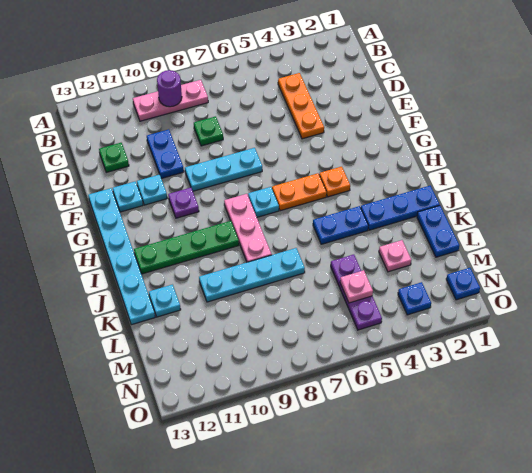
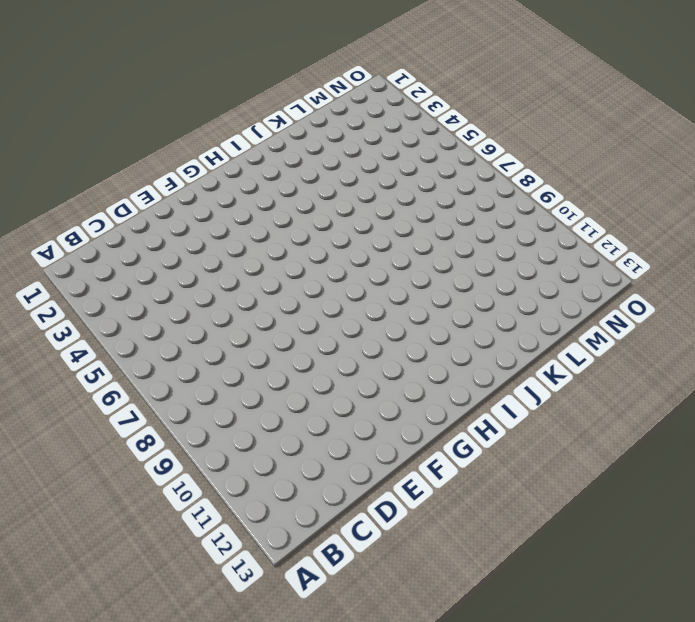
none -> pink plate B8:B10 level 1
none -> orange plate C4:E4 level 1
none -> green plate D8 level 1

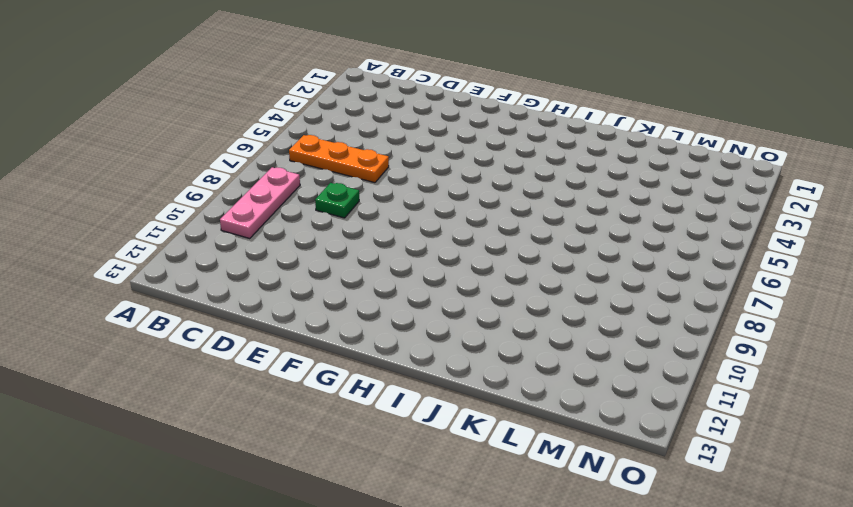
orange plate B6:D6 level 1 -> orange plate C4:E4 level 1
none -> blue plate D10:E10 level 1
none -> green plate D12 level 1
none -> cyan plate F7:F9 level 1

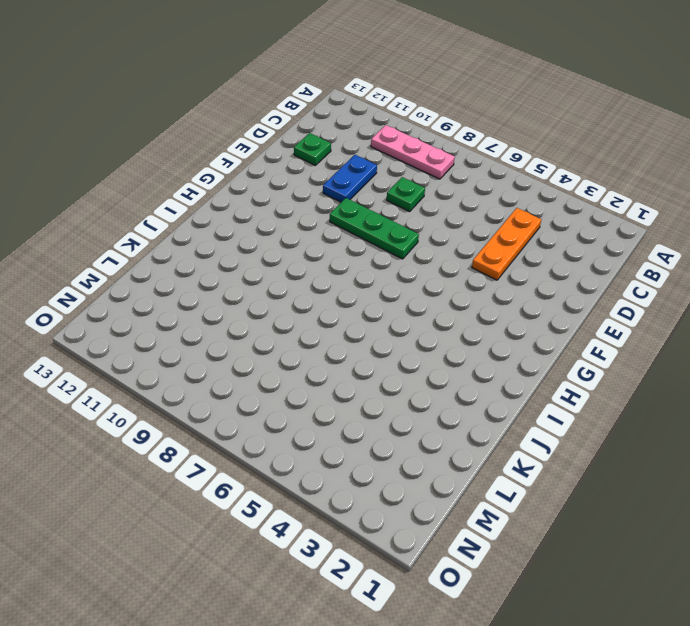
green plate F7:F9 level 1 -> cyan plate F7:F9 level 1
none -> cyan plate F11 level 1
none -> cyan plate F12 level 1
none -> cyan plate F13:K13 level 1

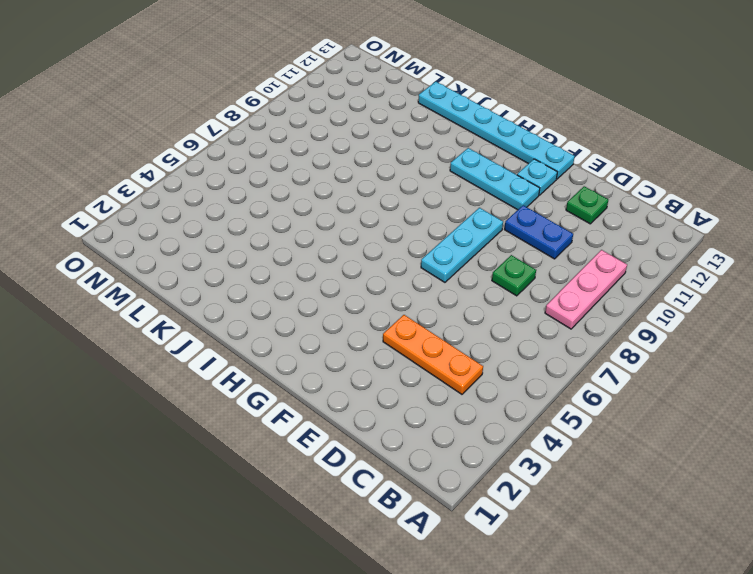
cyan plate F11:H11 level 1 -> cyan plate F11 level 1
none -> purple plate G10 level 1
none -> orange plate H4 level 1
none -> orange plate H5:H6 level 1

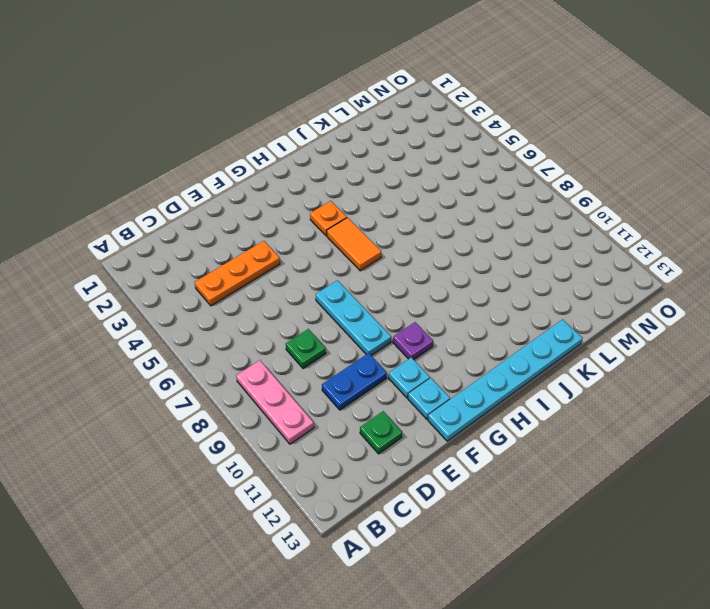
orange tile H5:H6 level 1 -> orange plate H5:H6 level 1
none -> cyan plate H7 level 1
none -> pink plate H8:J8 level 1
none -> green plate I9:I12 level 1

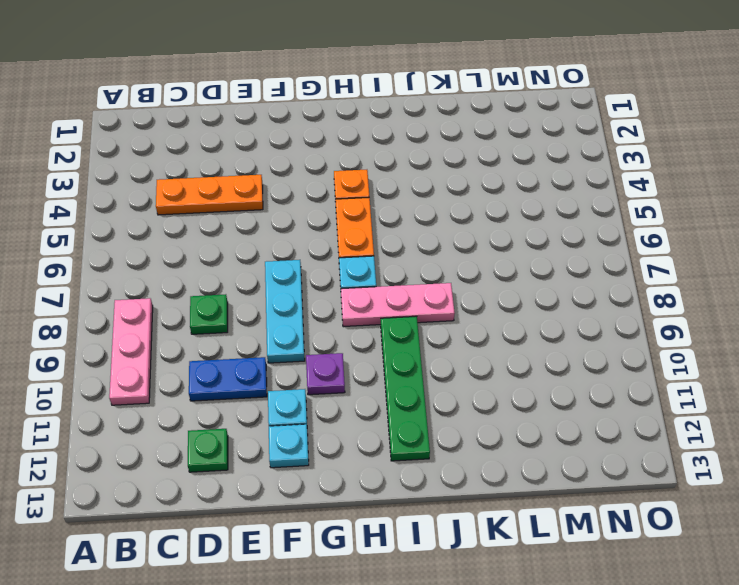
none -> cyan plate F13:K13 level 1
none -> blue plate J1:J3 level 1
none -> blue plate J4:J5 level 1

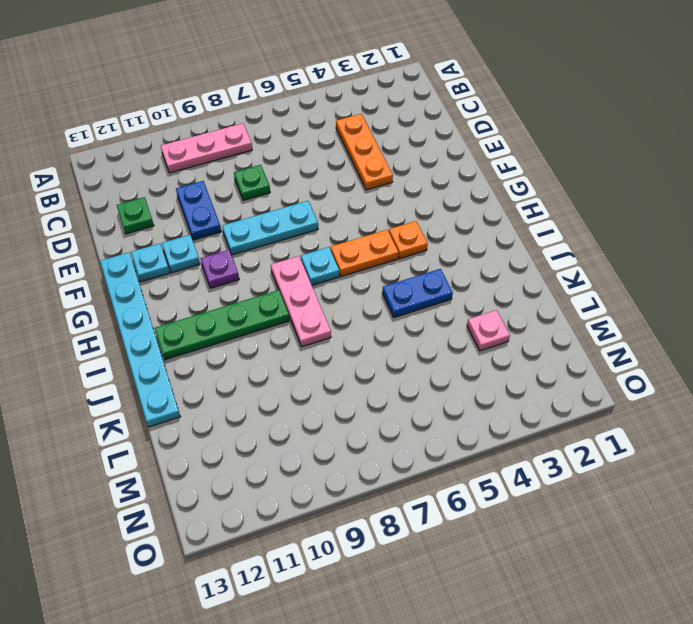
none -> blue plate J1:J3 level 1
none -> blue plate K1:L1 level 1
none -> cyan plate K7:K10 level 1

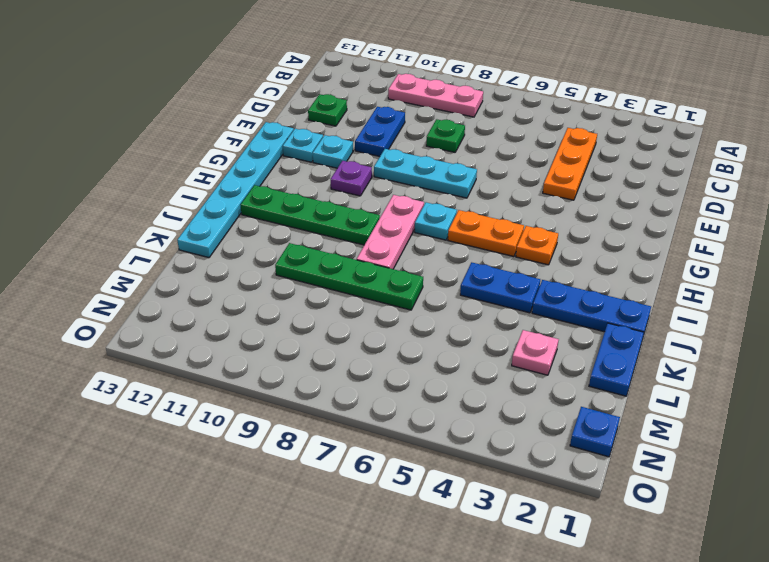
green plate K7:K10 level 1 -> cyan plate K7:K10 level 1
none -> cyan plate K12 level 1
none -> purple plate L5:N5 level 1
none -> blue plate N3 level 1

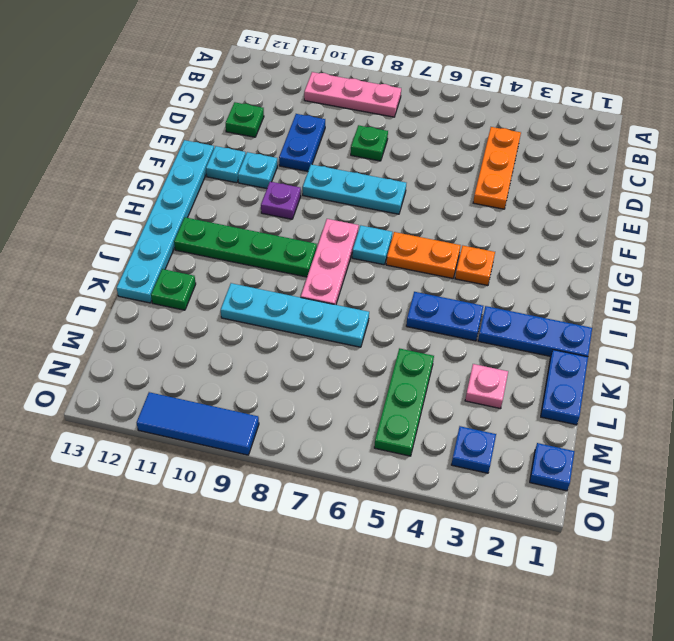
green plate K12 level 1 -> cyan plate K12 level 1
green plate L5:N5 level 1 -> purple plate L5:N5 level 1
blue tile O9:O11 level 1 -> none
none -> purple round brick B9 level 2
none -> pink plate M5 level 2

